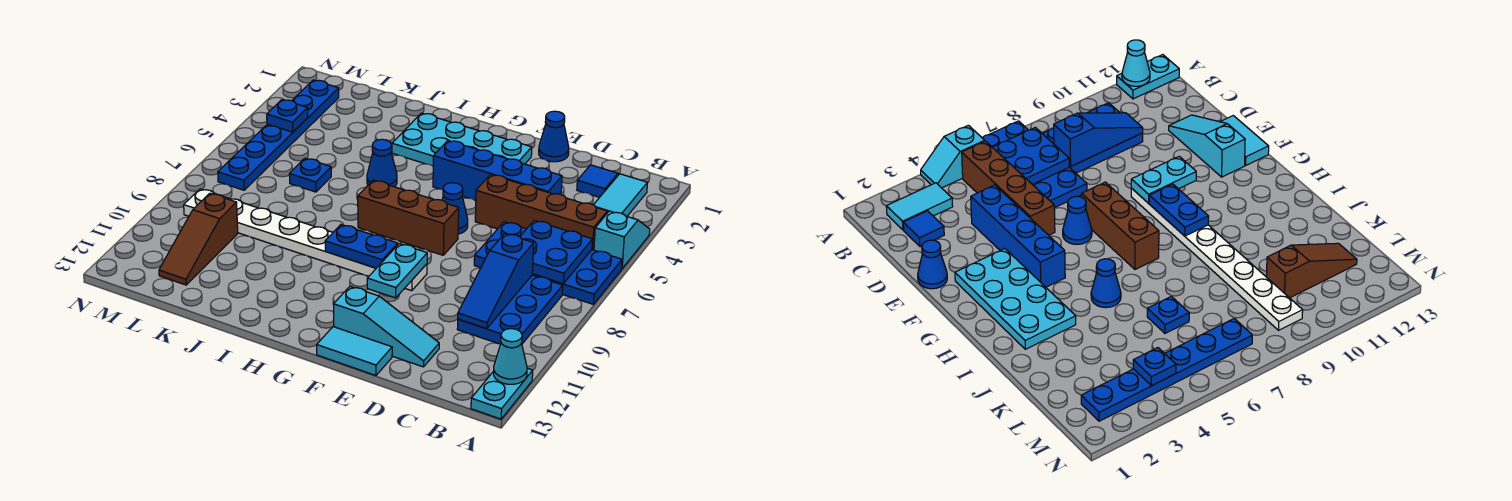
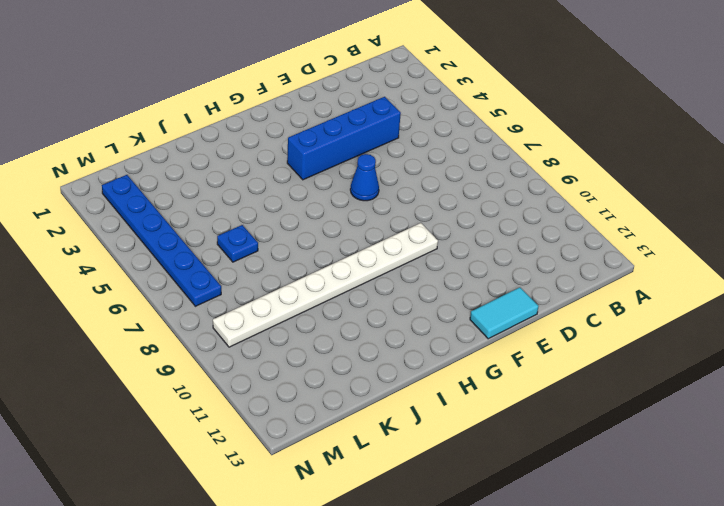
none -> cyan slope A4:A5 level 1 top 5
none -> blue plate A6:D7 level 1
none -> cyan plate A12:A13 level 1

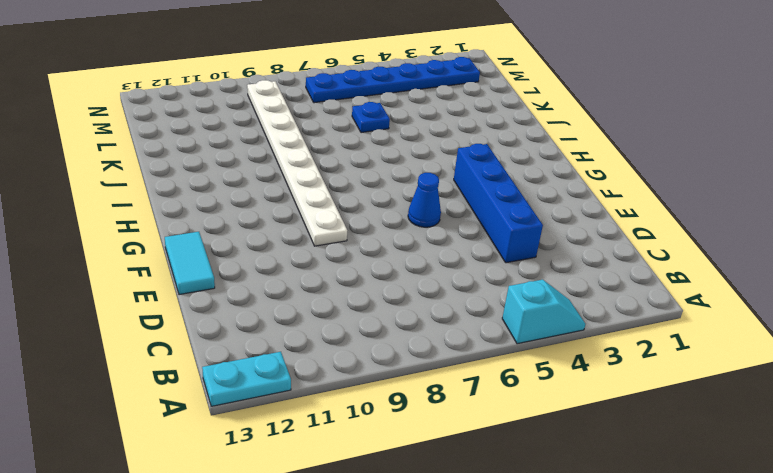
none -> blue plate A6:D7 level 1
none -> cyan tile B2:B3 level 1
none -> brown brick B5:E5 level 1

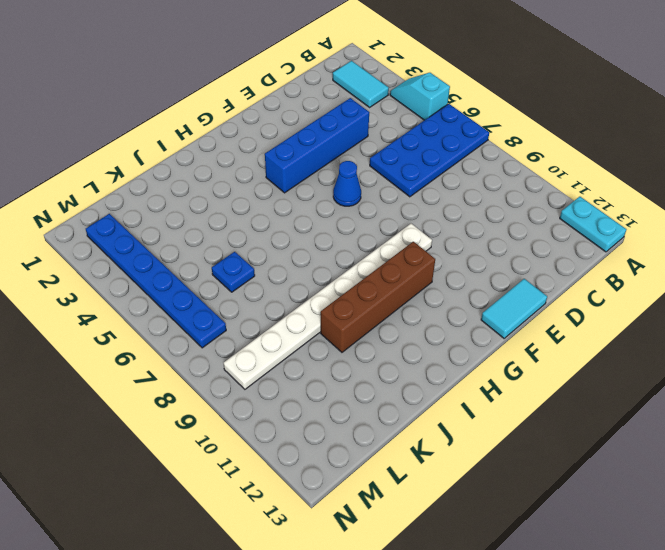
brown brick G10:J10 level 1 -> brown brick B5:E5 level 1
none -> blue plate B8:C10 level 1
none -> blue tile C2 level 1
none -> cyan slope D12:F12 level 1 top F

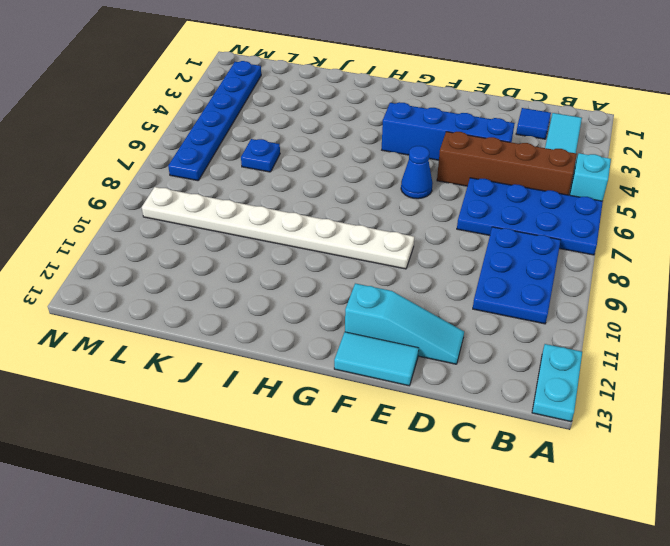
none -> blue cone E1 level 1
none -> cyan plate F2:I3 level 1
none -> brown brick F7:H7 level 1

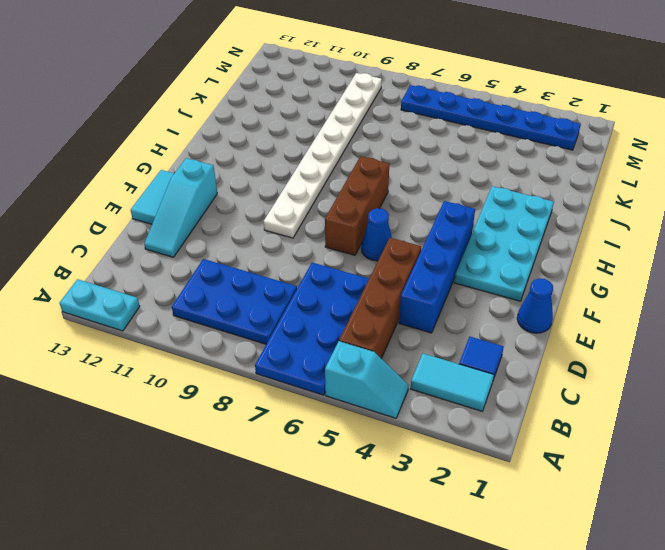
none -> blue cone I5 level 1
none -> blue plate K6 level 1
none -> brown slope L10:L12 level 1 top 10

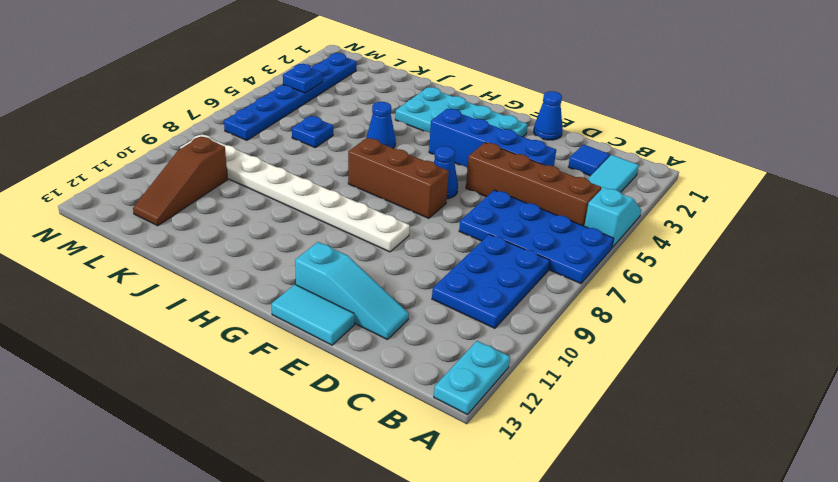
none -> cyan cone A12 level 2
none -> blue plate B6:C7 level 2
none -> blue slope C8:C10 level 2 top 8

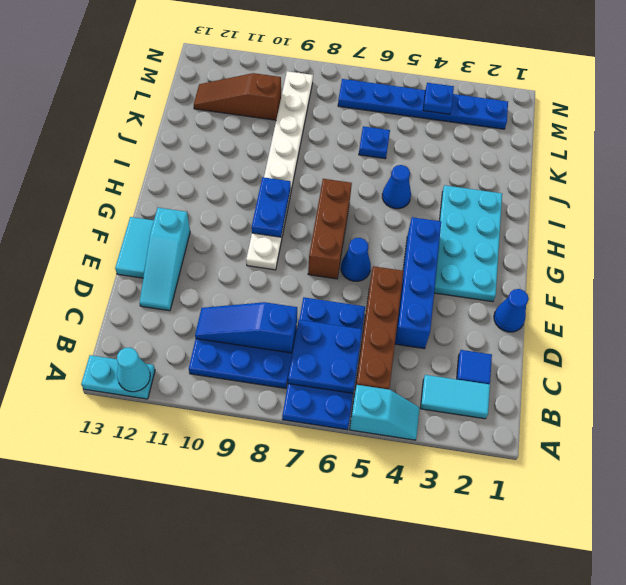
none -> cyan plate F9:F10 level 2

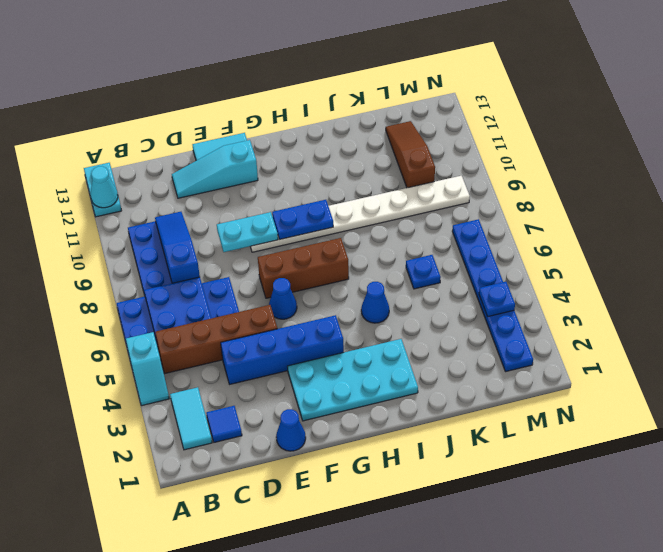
cyan plate E9:F9 level 2 -> cyan plate F9:F10 level 2

